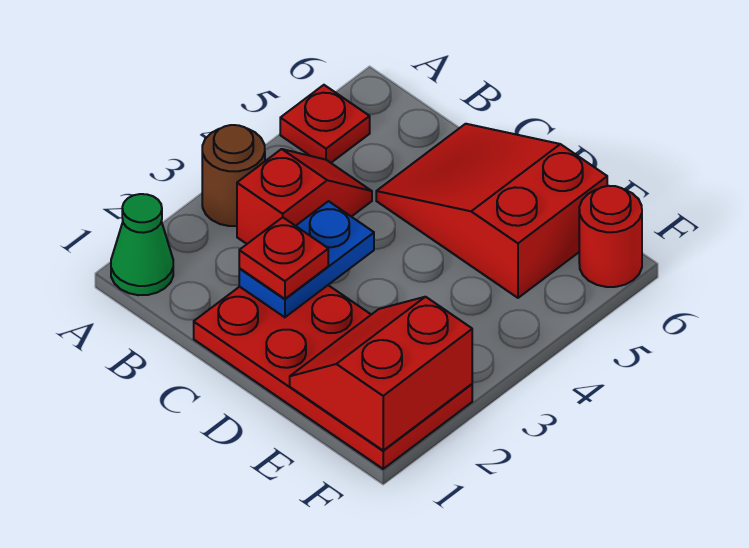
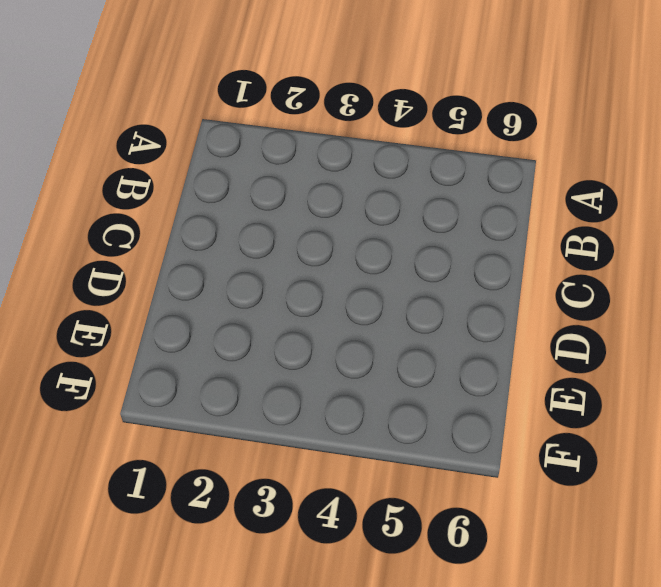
none -> green cone A1 level 1
none -> brown round brick A3 level 1

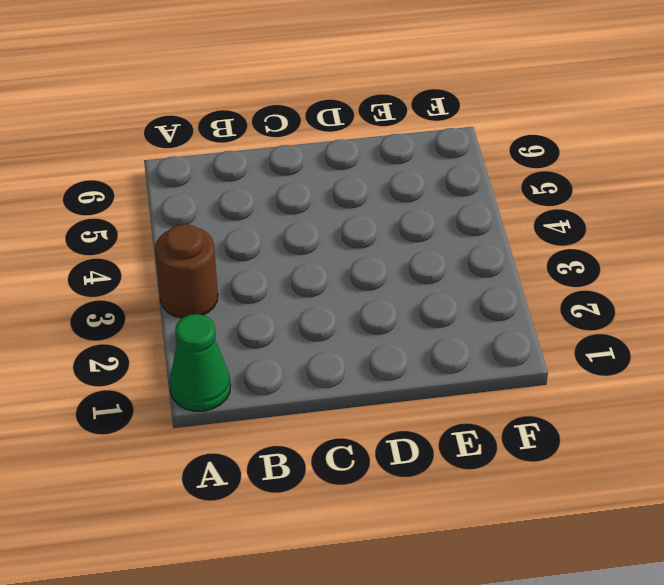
none -> red plate A5 level 1
none -> red slope B3:B4 level 1 top 3

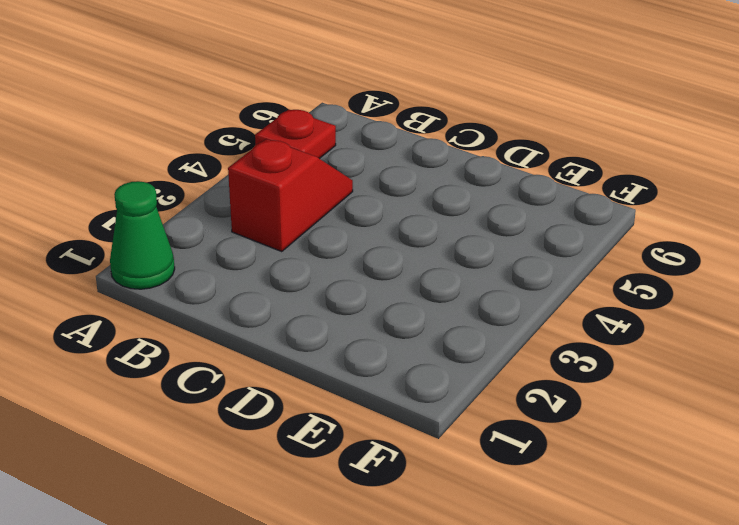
none -> brown round brick A3 level 1
none -> red plate C1:F2 level 1

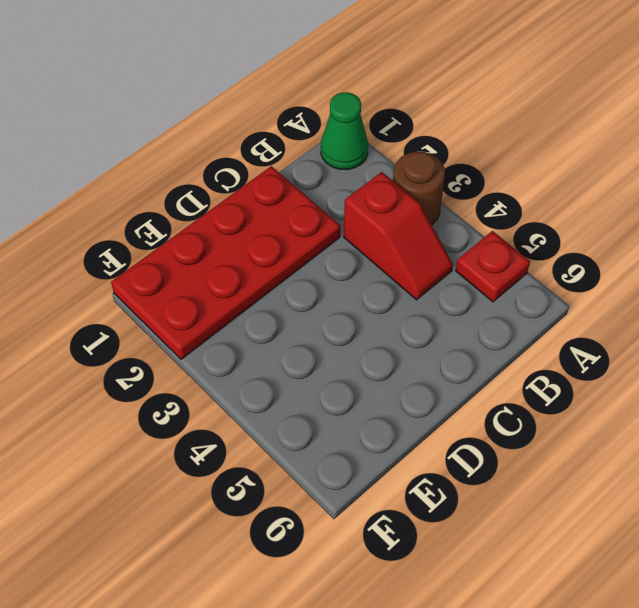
none -> red slope C5:E6 level 1 top E
none -> red round brick F6 level 1

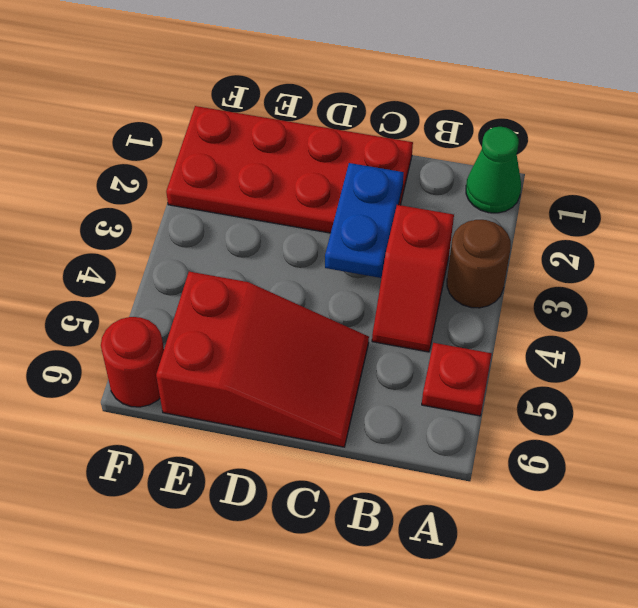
none -> red slope E1:F2 level 2 top F
none -> red plate C2 level 3

